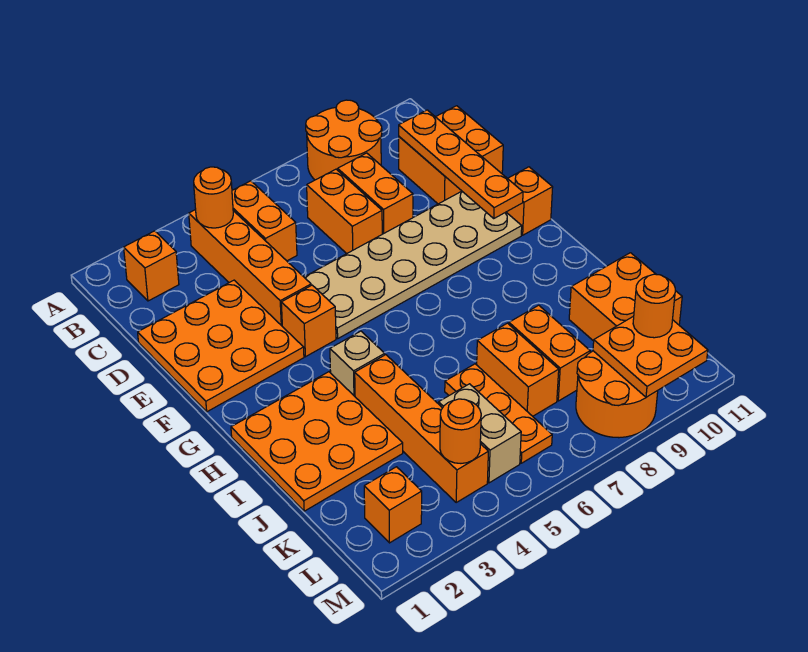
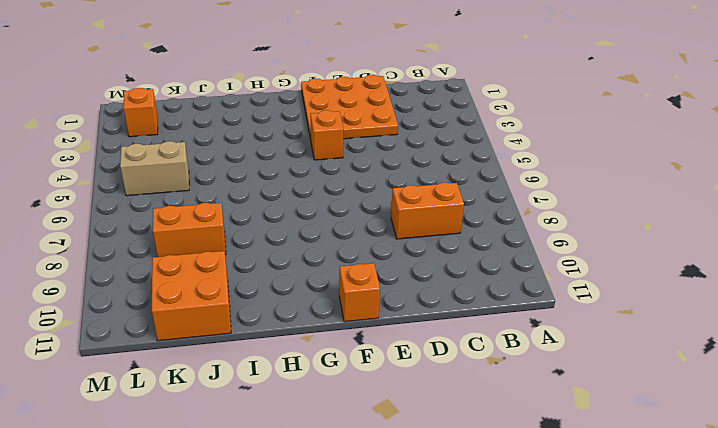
none -> orange round brick A8:B9 level 1
none -> orange brick B2 level 1
none -> orange brick B4:E4 level 1

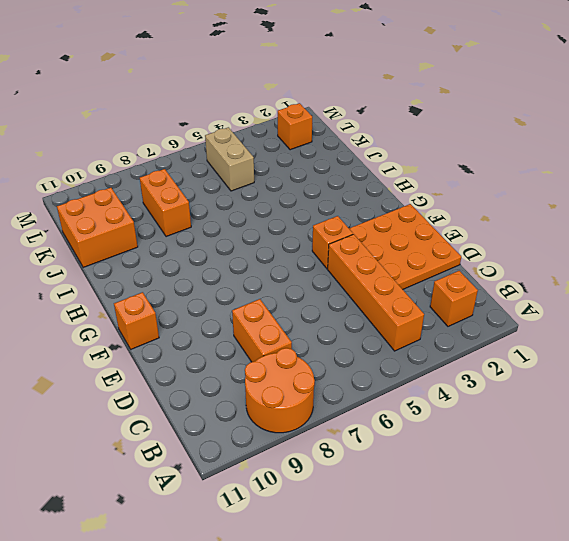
none -> orange brick B5:C5 level 1
none -> orange brick C7:D7 level 1
none -> orange brick C10:D11 level 1

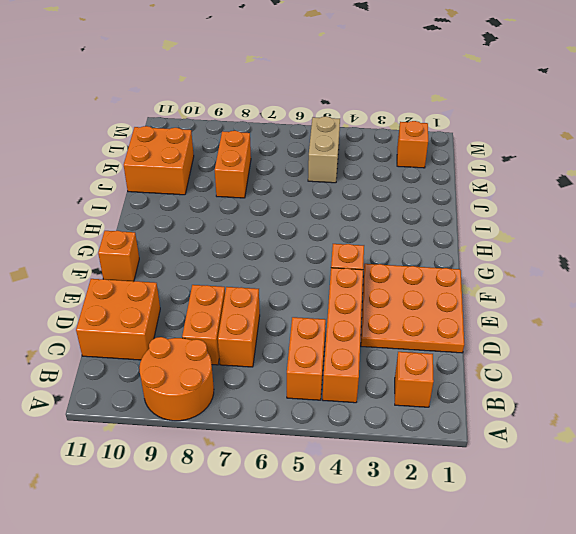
none -> tan plate E5:F10 level 1
none -> orange plate H1:J3 level 1
none -> tan brick H4 level 1

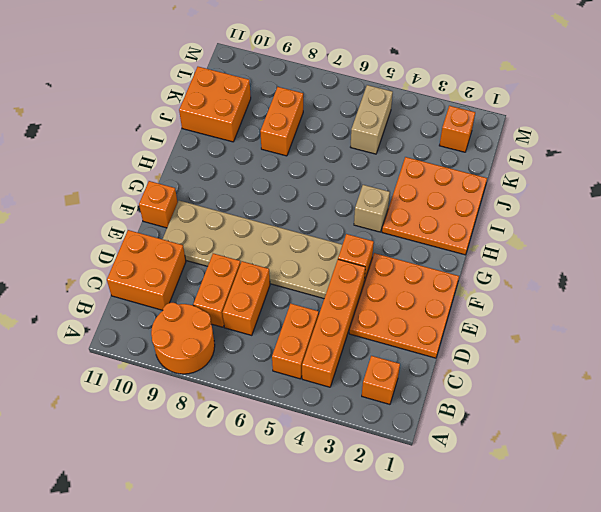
none -> orange brick I4:L4 level 1
none -> orange plate J6:L6 level 1
none -> orange brick J7:K7 level 1

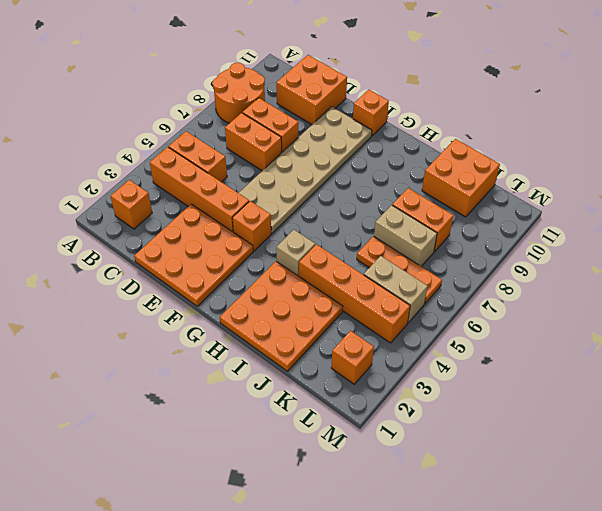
tan brick J7:K7 level 1 -> orange brick J7:K7 level 1
none -> orange round brick L8:M9 level 1
none -> orange round brick B4 level 2
none -> orange plate C10:F10 level 2

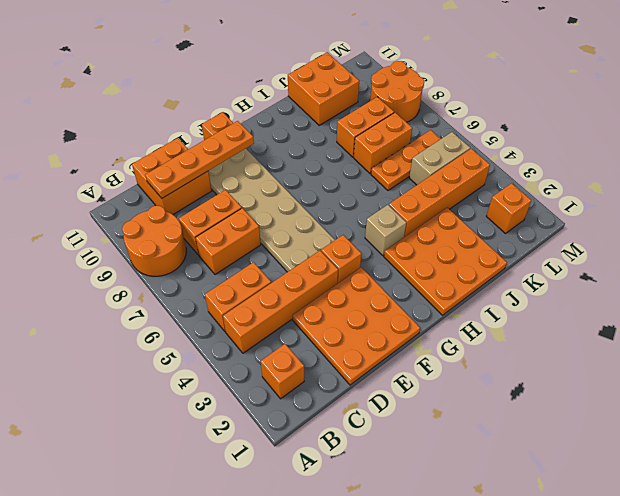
none -> orange round brick B4 level 2
none -> orange round brick L4 level 2
none -> orange plate L9:M10 level 2

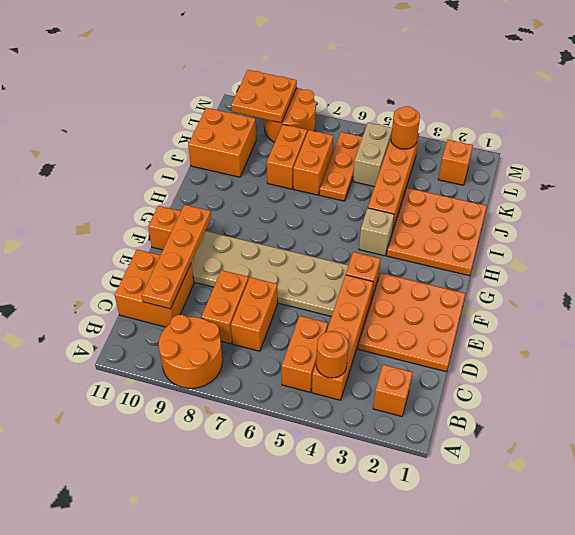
none -> orange round brick L10 level 3

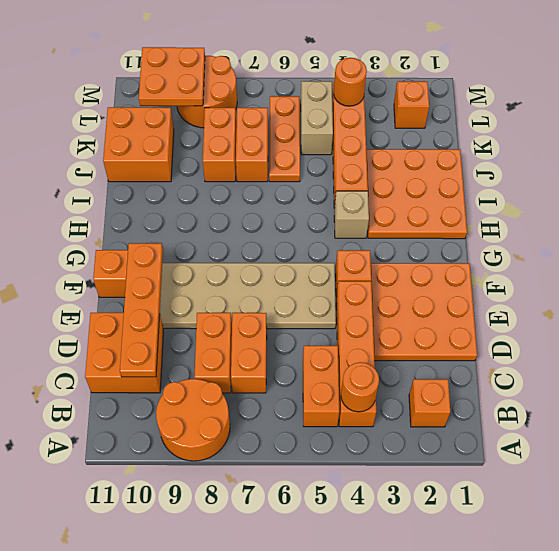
none -> orange round brick L10 level 3

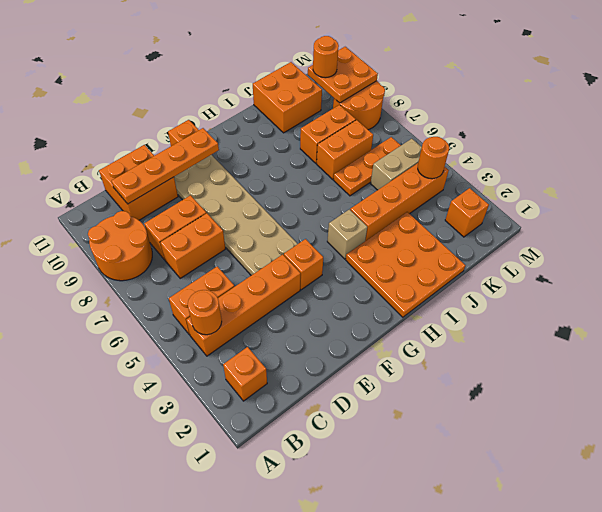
none -> orange plate D1:F3 level 1

